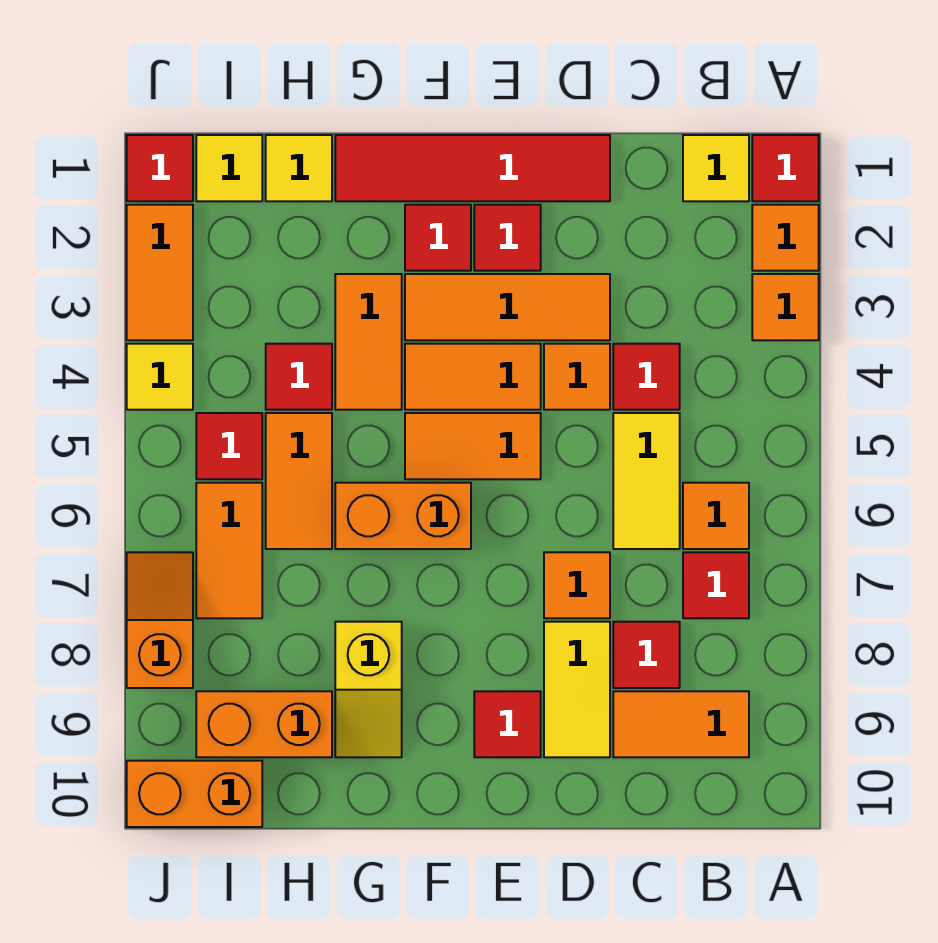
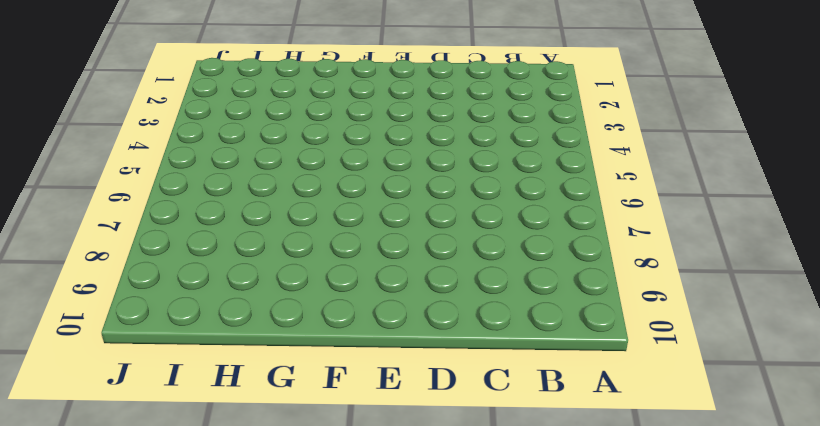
none -> red tile A1 level 1
none -> orange tile A2 level 1
none -> orange tile A3 level 1
none -> yellow tile B1 level 1

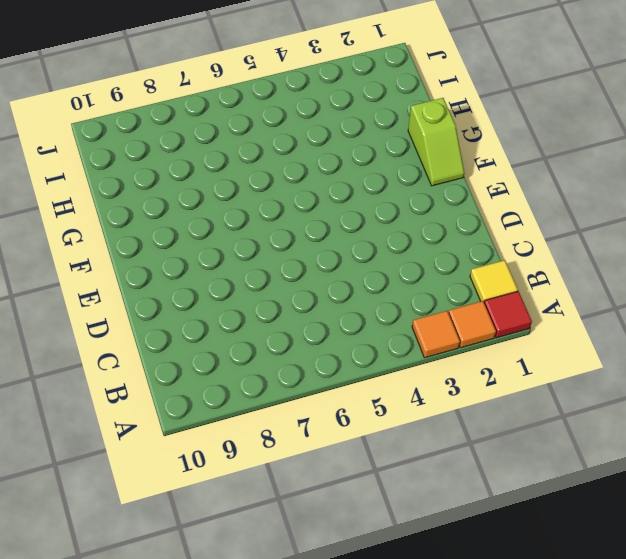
lime slope F1:G1 level 1 top G -> red tile D1:G1 level 1
none -> orange tile B6 level 1
none -> red tile B7 level 1
none -> orange tile B9:C9 level 1
none -> red tile C4 level 1

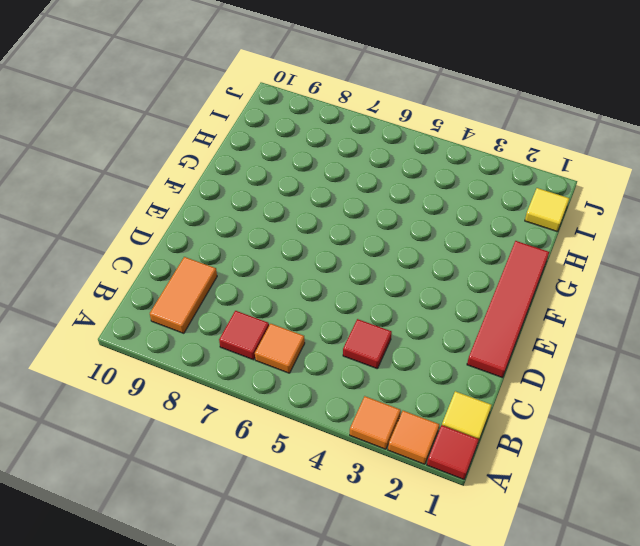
none -> yellow tile C5:C6 level 1
none -> red tile C8 level 1
none -> orange tile D3:F3 level 1
none -> orange tile D4 level 1

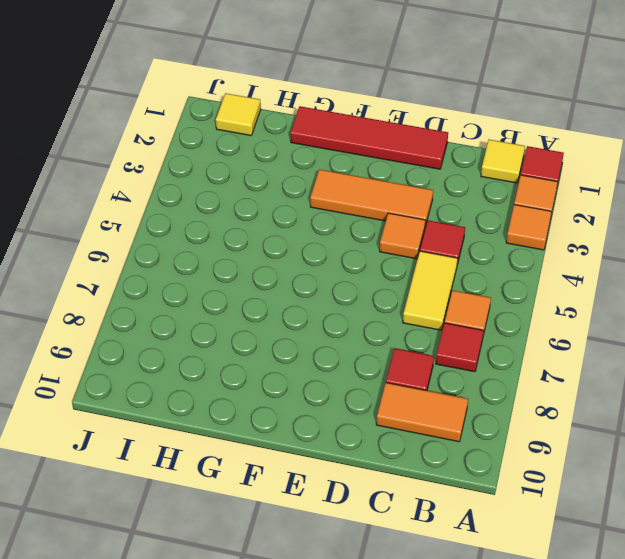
none -> orange tile D7 level 1
none -> yellow tile D8:D9 level 1
none -> red tile E2 level 1
none -> orange tile E4:F4 level 1

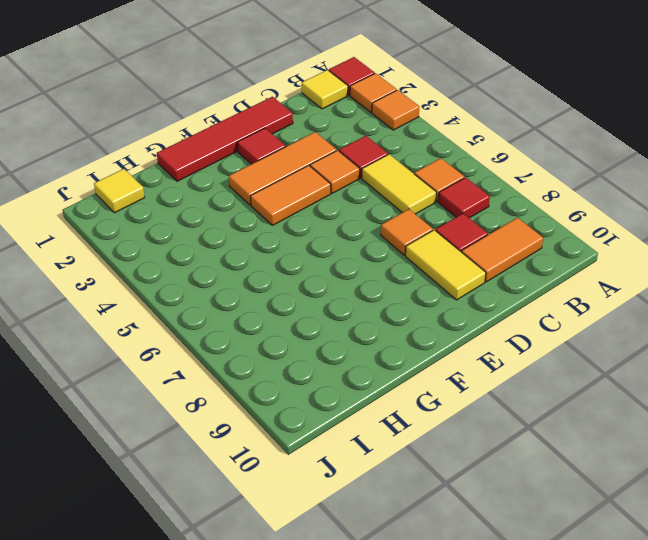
none -> orange tile E5:F5 level 1
none -> red tile E9 level 1
none -> red tile F2 level 1
none -> orange brick F6:G6 level 1

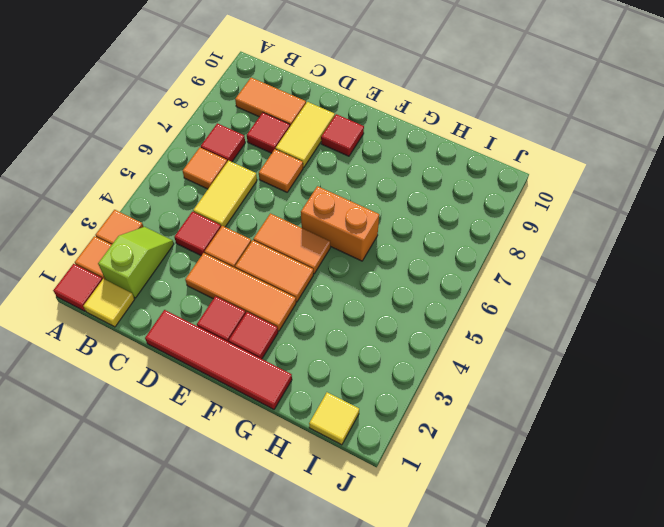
lime slope B2:B3 level 1 top 2 -> none
none -> orange tile G3:G4 level 1
none -> yellow slope G8:G9 level 1 top 8
none -> yellow tile H1 level 1
none -> red tile H4 level 1

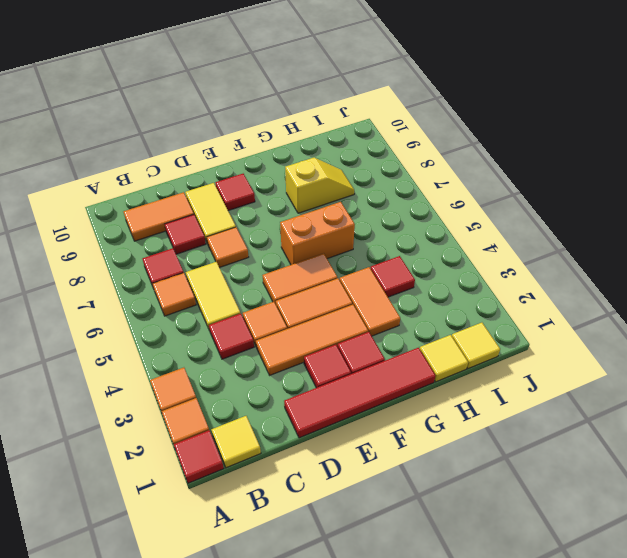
yellow slope G8:H8 level 1 top G -> yellow slope G8:G9 level 1 top 8
none -> orange tile H5:H6 level 1
none -> orange brick H9:I9 level 1
none -> red tile I5 level 1
none -> orange tile I6:I7 level 1

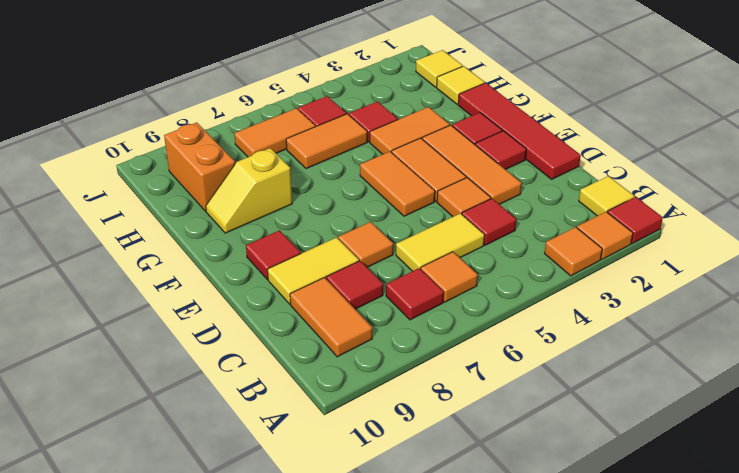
none -> orange brick F6:G6 level 1
none -> orange brick I10:J10 level 1
none -> red tile J1 level 1
none -> orange tile J2:J3 level 1

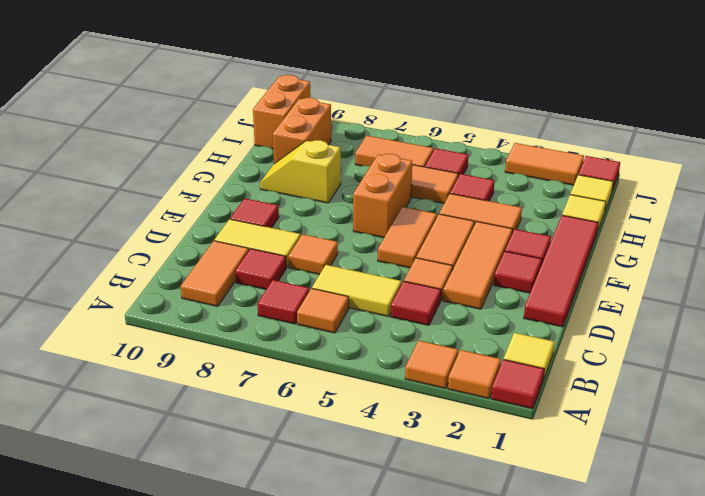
none -> yellow tile J4 level 1
none -> orange slope J7:J8 level 1 top 8

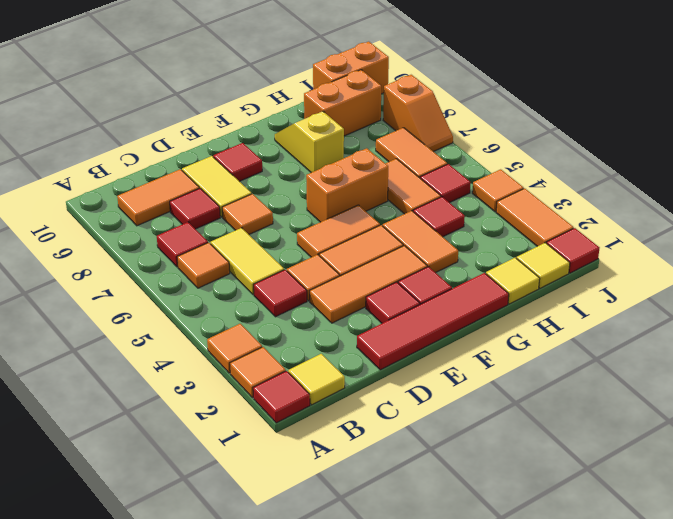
orange tile J4 level 1 -> yellow tile J4 level 1

